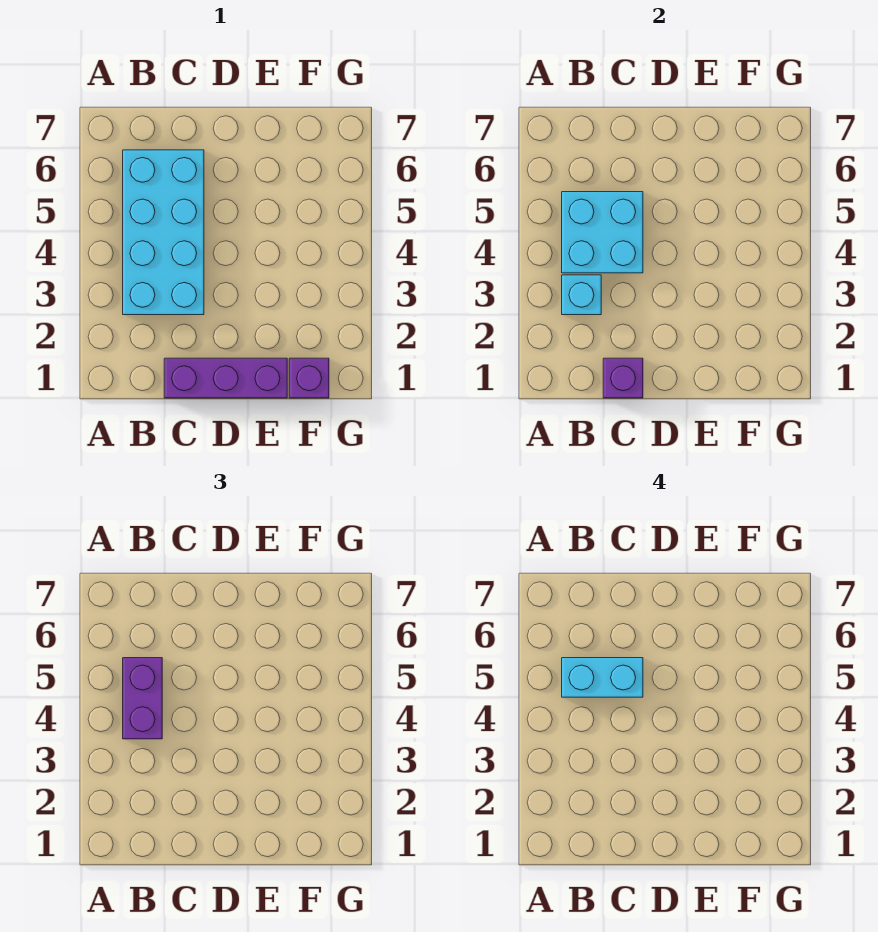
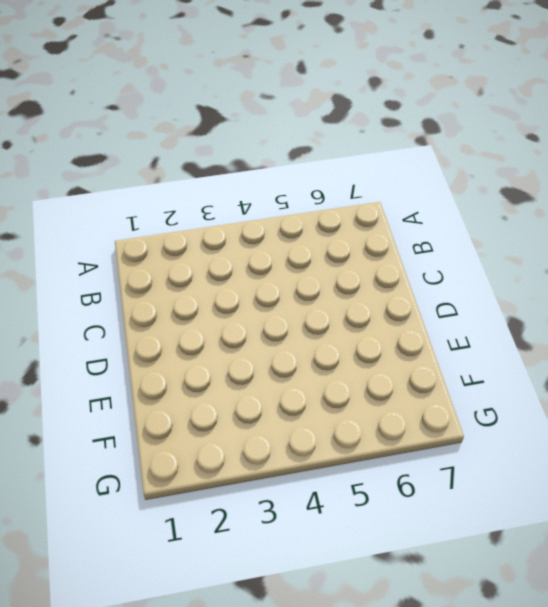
none -> cyan brick B3:C6 level 1
none -> purple brick C1:E1 level 1

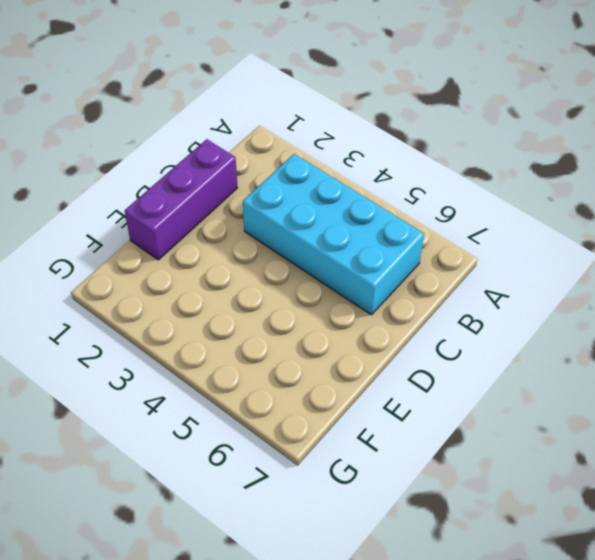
none -> purple brick F1 level 1
none -> cyan brick B3 level 2

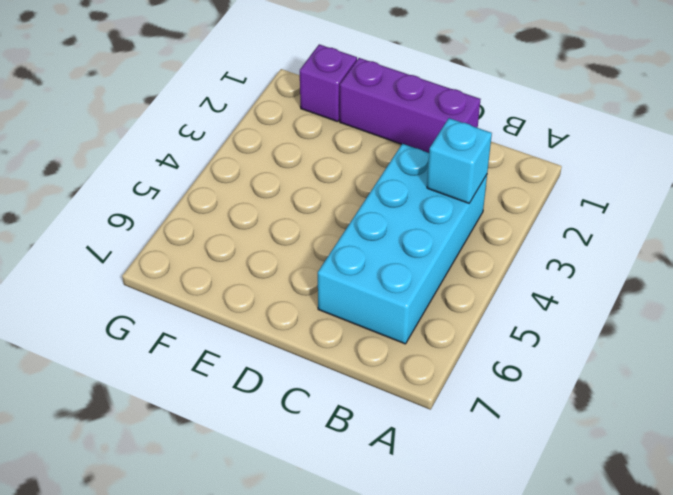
none -> cyan brick B4:C5 level 2
none -> purple brick C1 level 2

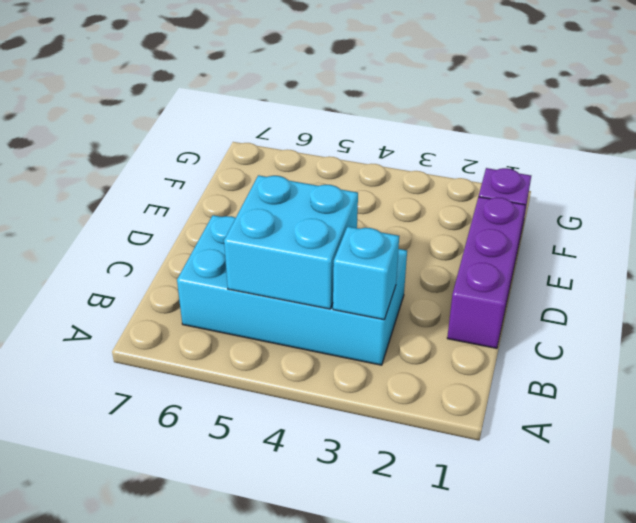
none -> purple brick C1 level 2
none -> purple brick B4:B5 level 3

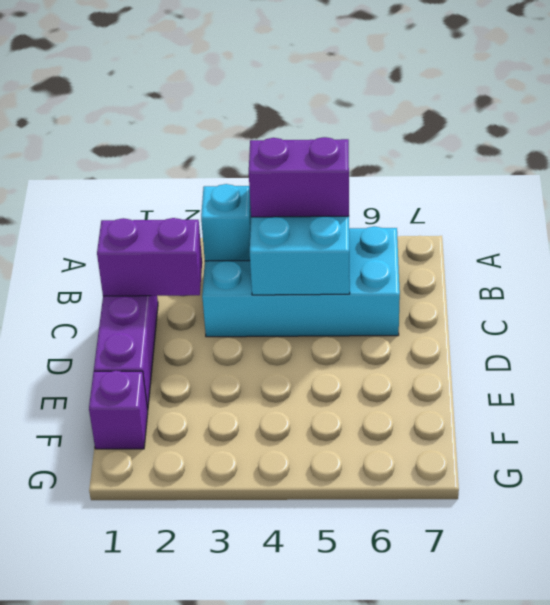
purple brick C1:C2 level 2 -> purple brick C1 level 2
none -> cyan brick B5:C5 level 4

